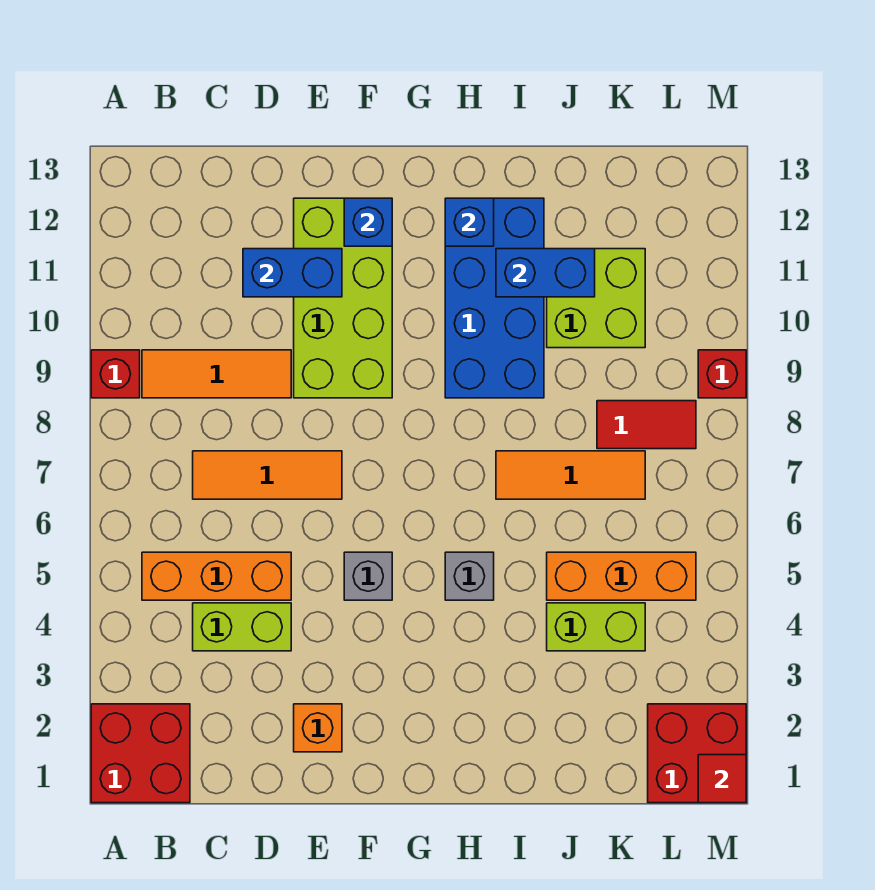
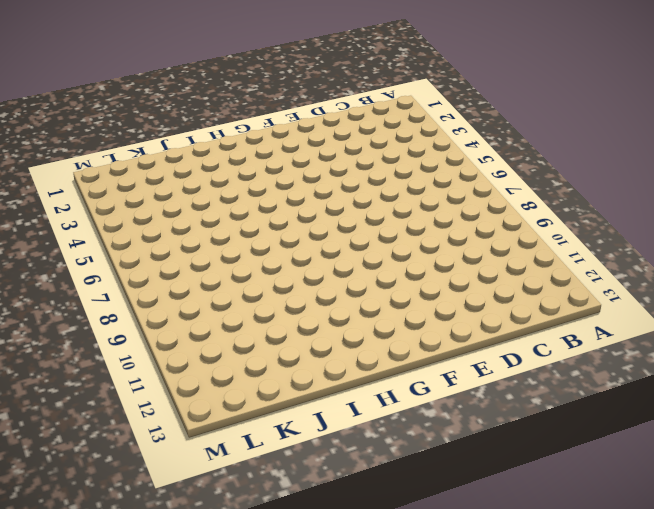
none -> red brick A1:B2 level 1
none -> red brick A9 level 1
none -> orange brick B5:D5 level 1

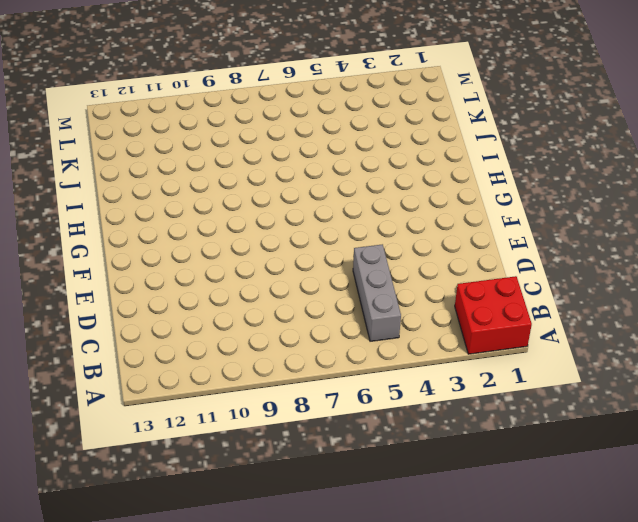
grey brick B5:D5 level 1 -> orange brick B5:D5 level 1
none -> red brick A9 level 1
none -> orange tile B9:D9 level 1
none -> lime brick C4:D4 level 1

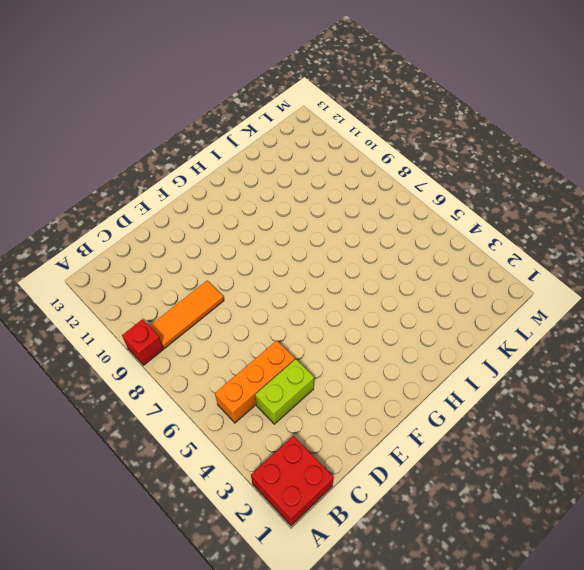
none -> orange tile C7:E7 level 1
none -> orange brick E2 level 1
none -> lime brick E9:F12 level 1

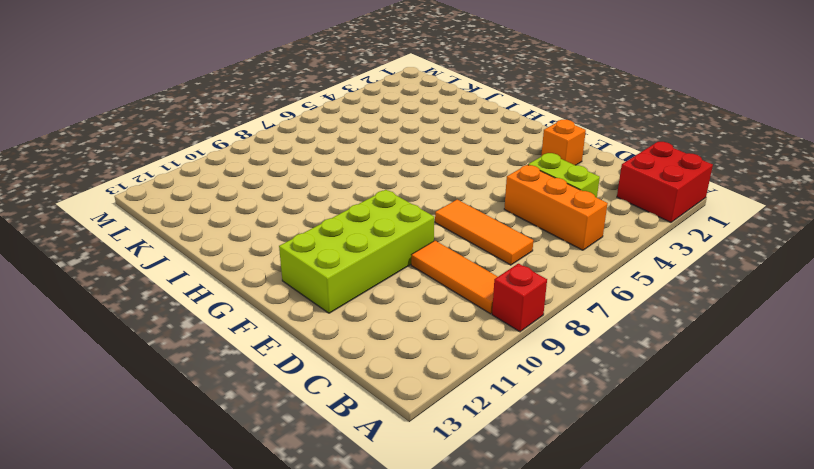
none -> grey brick F5 level 1
none -> grey brick H5 level 1
none -> blue brick H9:I12 level 1

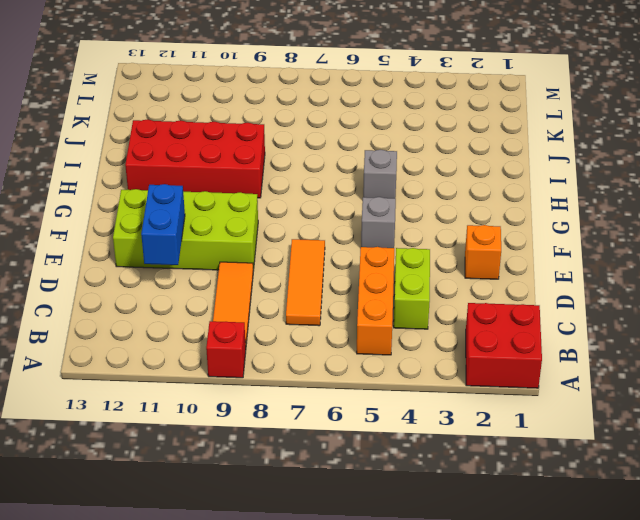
red brick H9:I12 level 1 -> blue brick H9:I12 level 1
none -> orange tile I7:K7 level 1
none -> lime brick J4:K4 level 1
none -> orange brick J5:L5 level 1

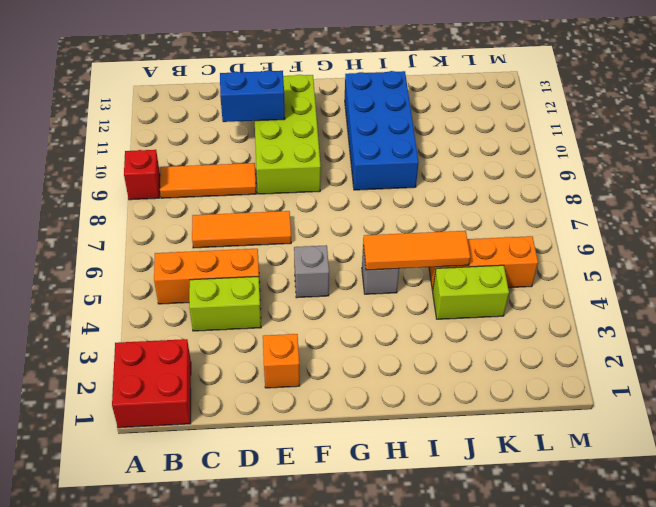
orange tile H5:J5 level 2 -> orange tile I7:K7 level 1
none -> lime brick J10:K11 level 1
none -> red tile K8:L8 level 1
none -> red brick L1:M2 level 1

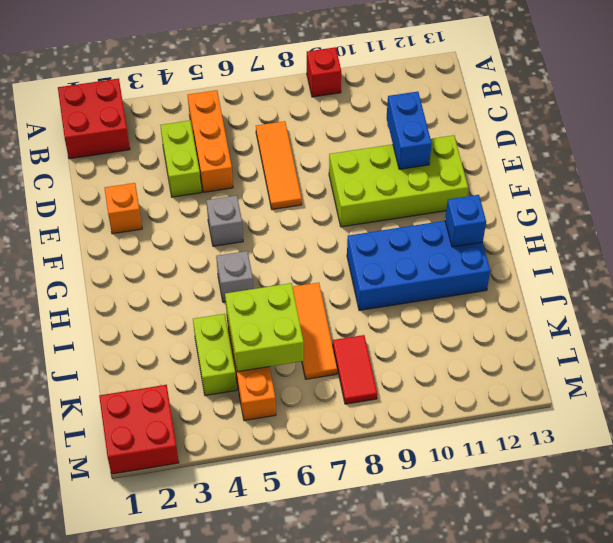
lime brick J5:K6 level 2 -> lime brick J10:K11 level 1
none -> orange tile B9:D9 level 1
none -> red brick M9 level 1
none -> blue brick F12 level 2

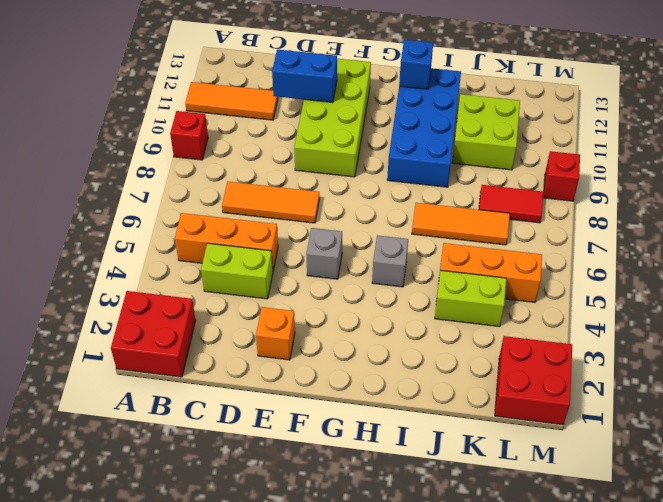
orange tile A11:C11 level 1 -> orange tile B9:D9 level 1
none -> blue brick F12 level 2
none -> blue brick I11:J11 level 2
none -> red tile M1 level 2

